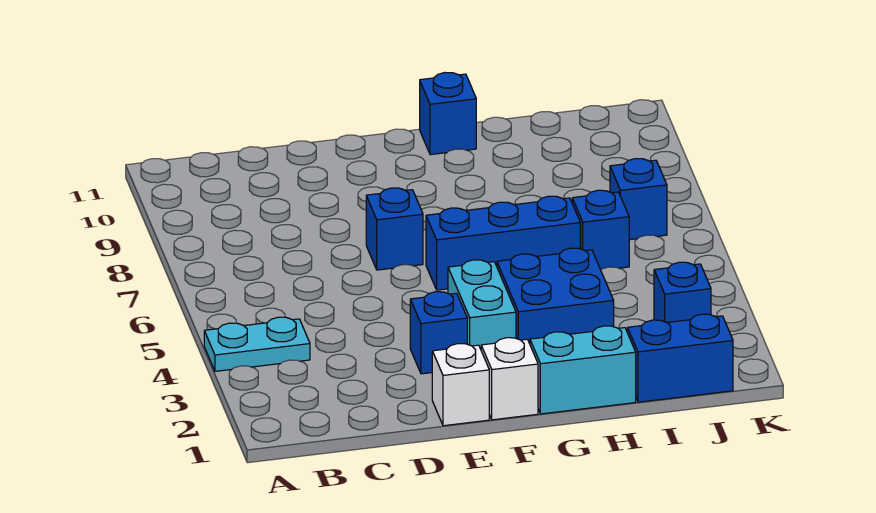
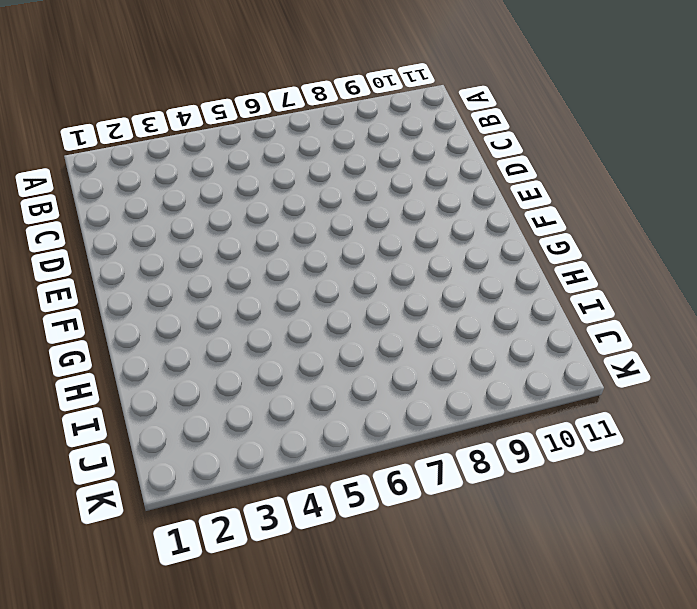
none -> cyan plate A4:B4 level 1
none -> white brick E1 level 1
none -> blue brick E3 level 1

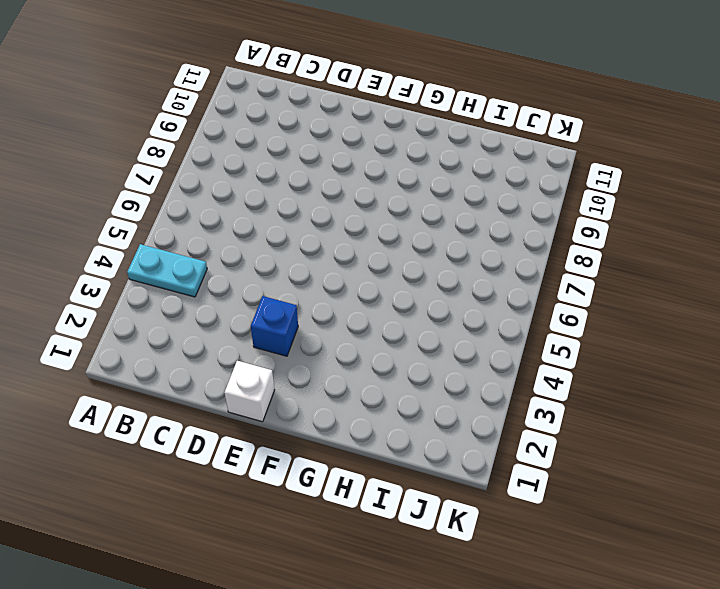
none -> blue brick E7 level 1
none -> white brick F1 level 1
none -> cyan brick F3:F4 level 1

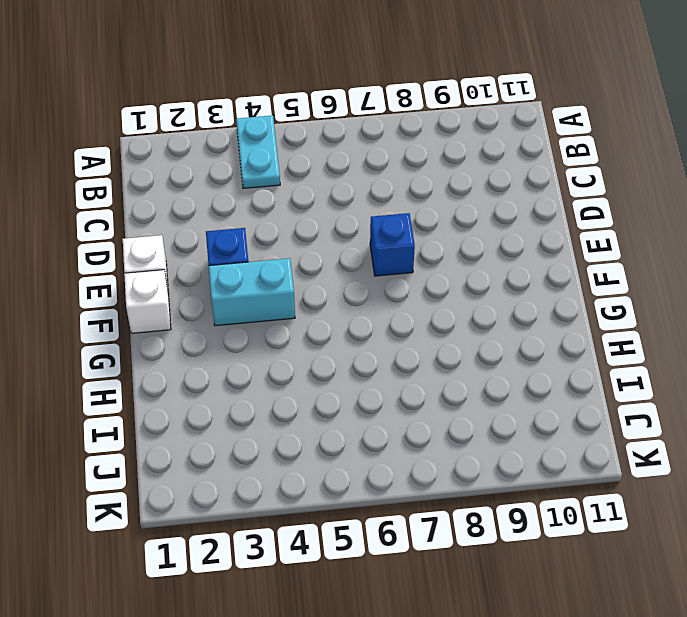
none -> blue brick F6:H6 level 1
none -> cyan brick G1:H1 level 1
none -> blue brick G3:H4 level 1

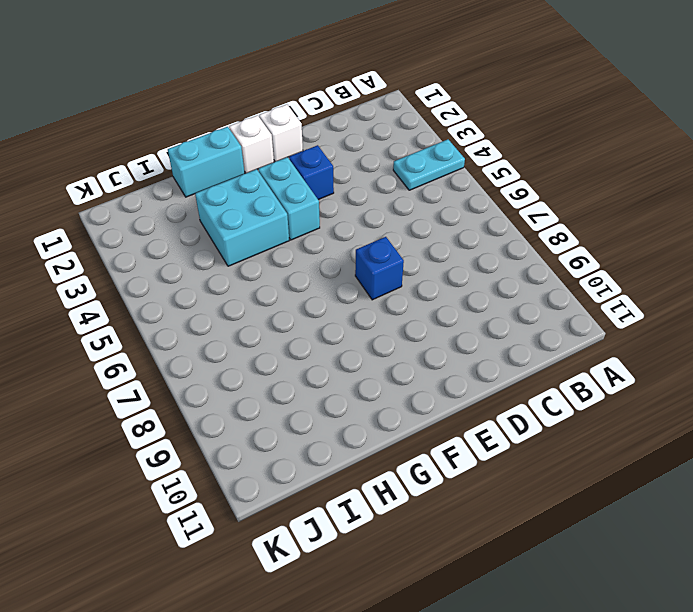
cyan brick G3:H4 level 1 -> blue brick G3:H4 level 1
none -> blue brick F6:H6 level 1
none -> blue brick G11 level 1
none -> blue brick I1:J1 level 1

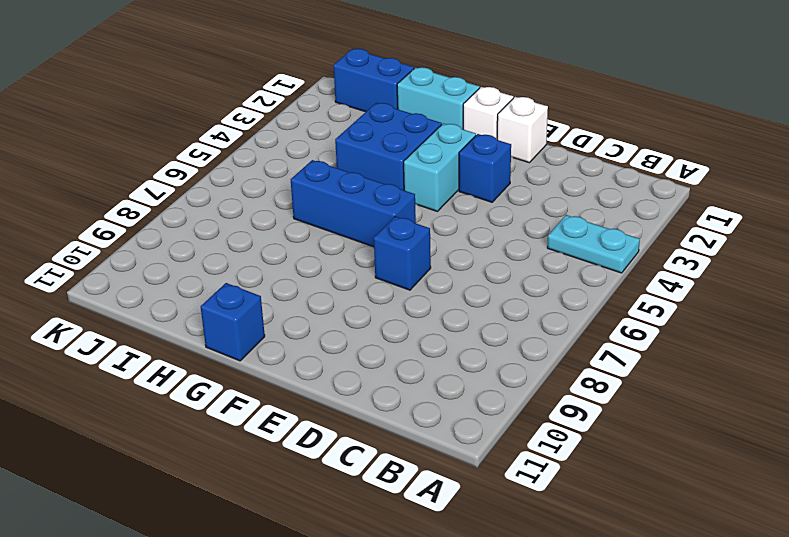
none -> blue brick I6 level 1
none -> blue brick J3 level 1
none -> blue brick J7 level 1

